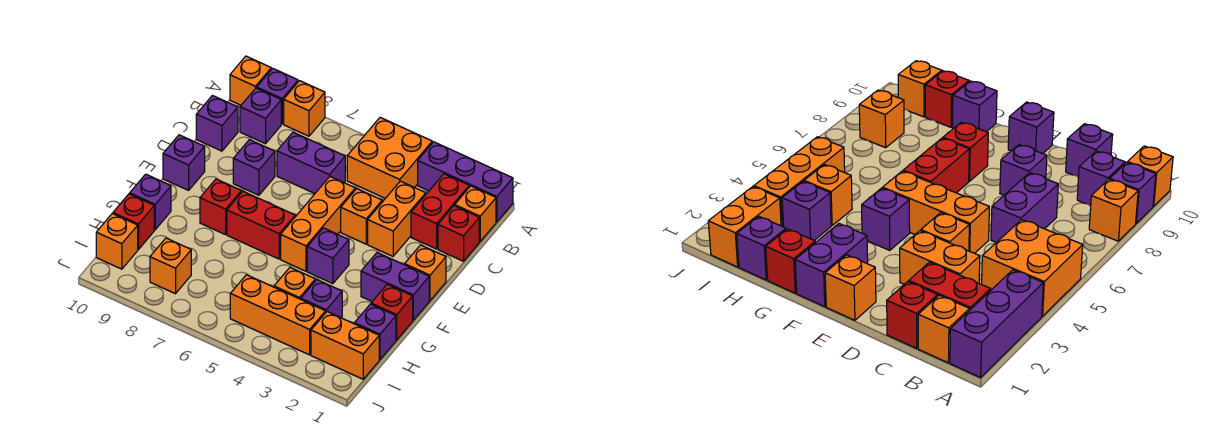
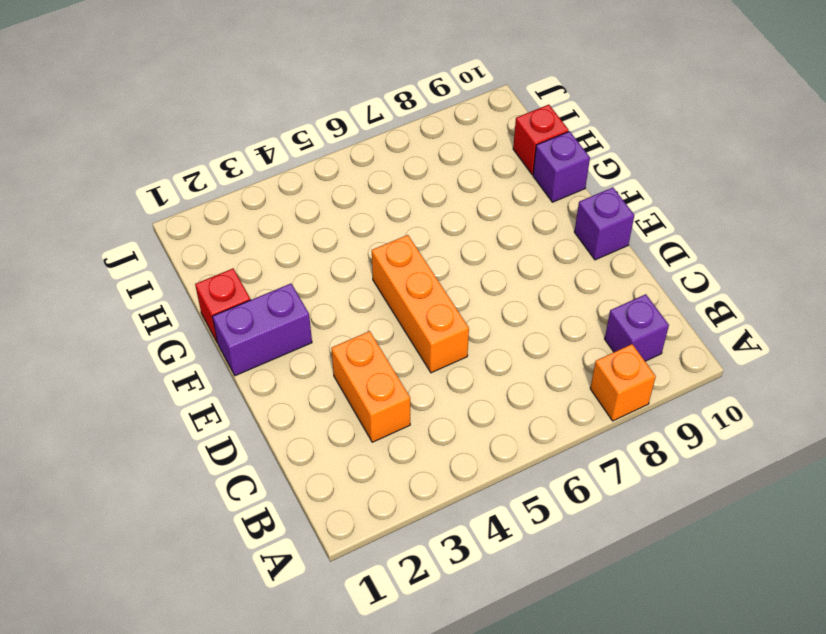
none -> purple brick A1:A3 level 1
none -> orange brick A4:B5 level 1
none -> purple brick A9 level 1
none -> orange brick A10 level 1

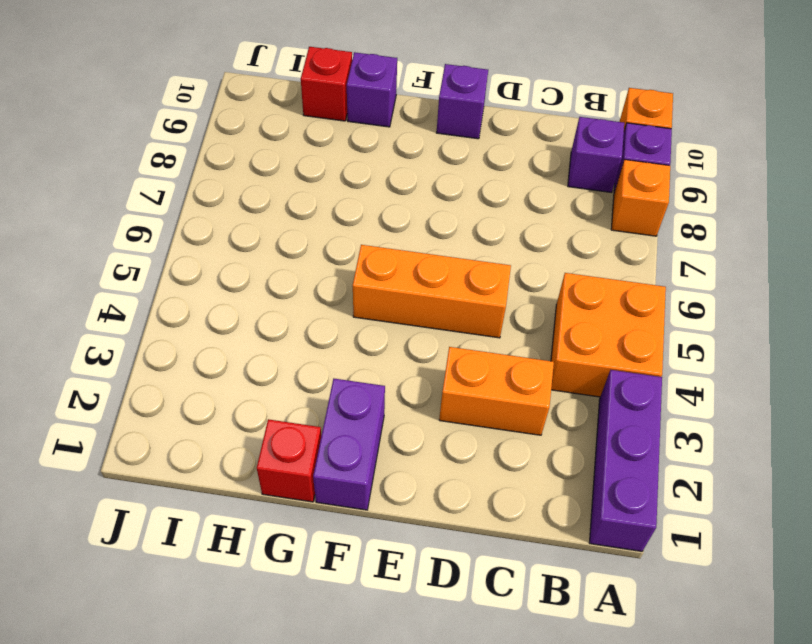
none -> orange brick B1 level 1
none -> red brick B2:C2 level 1
none -> red brick C1 level 1
none -> purple brick C6:C7 level 1

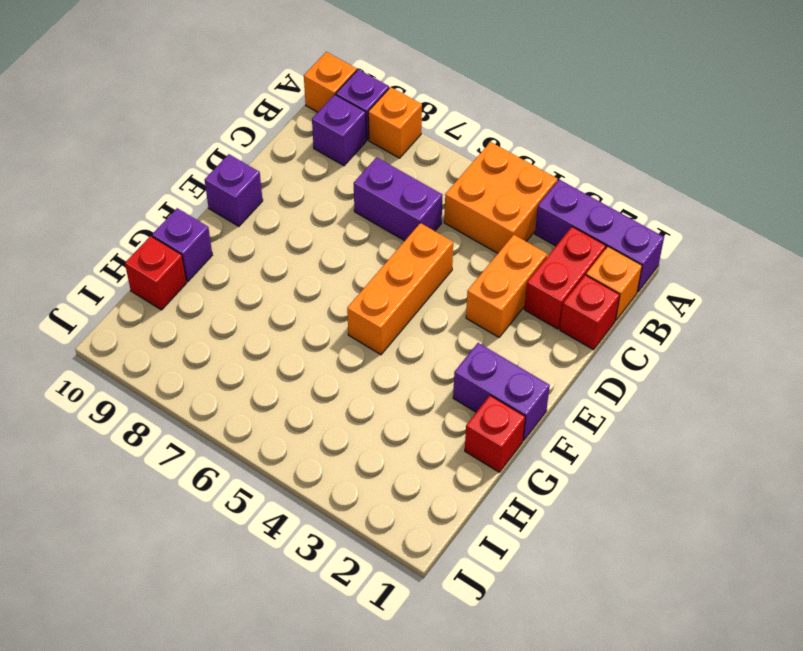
none -> purple brick C10 level 1
none -> orange brick D4 level 1
none -> purple brick D8 level 1
none -> orange brick E1 level 1

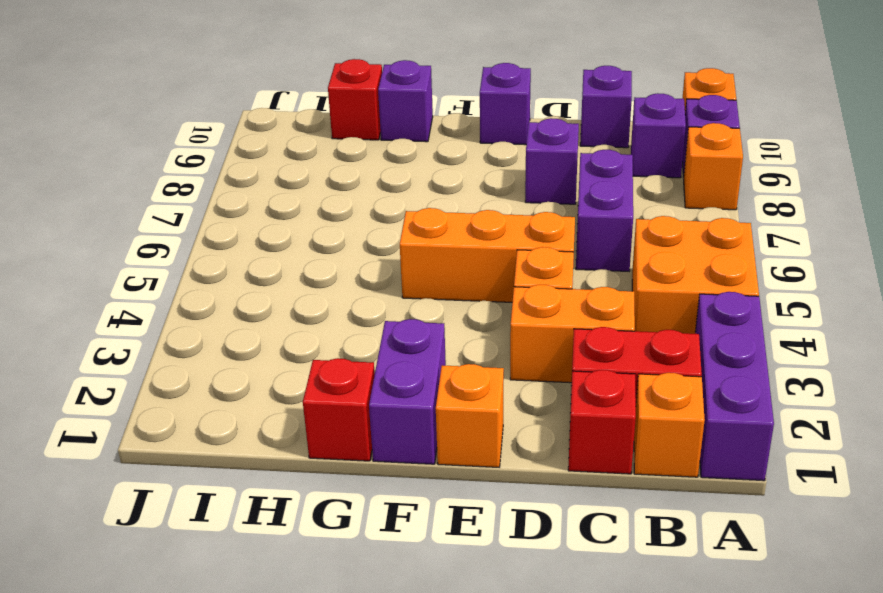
none -> purple brick F4 level 1
none -> red brick F6:F7 level 1
none -> red brick F8 level 1
none -> purple brick H1 level 1

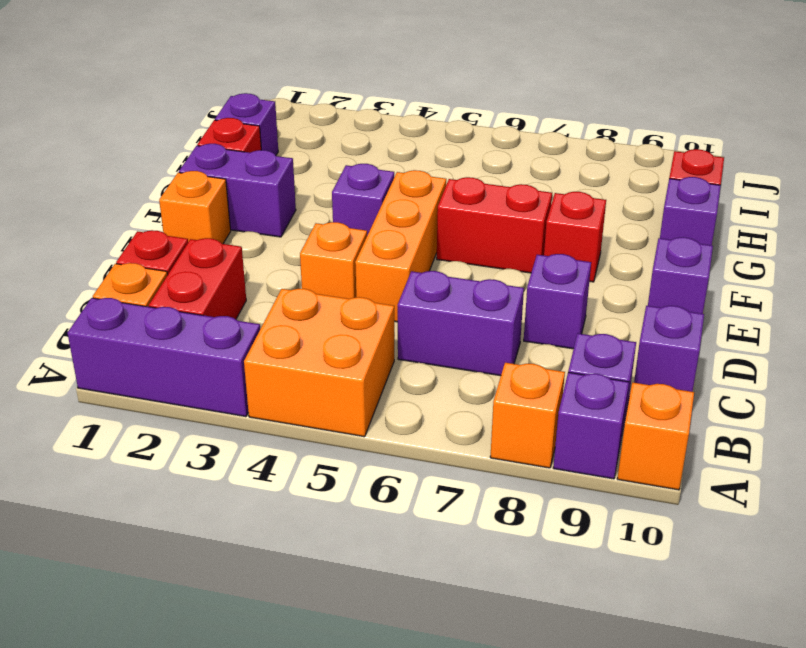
none -> orange brick C3:D3 level 1
none -> purple brick H3 level 1
none -> orange brick H4 level 1
none -> orange brick I1:I2 level 1

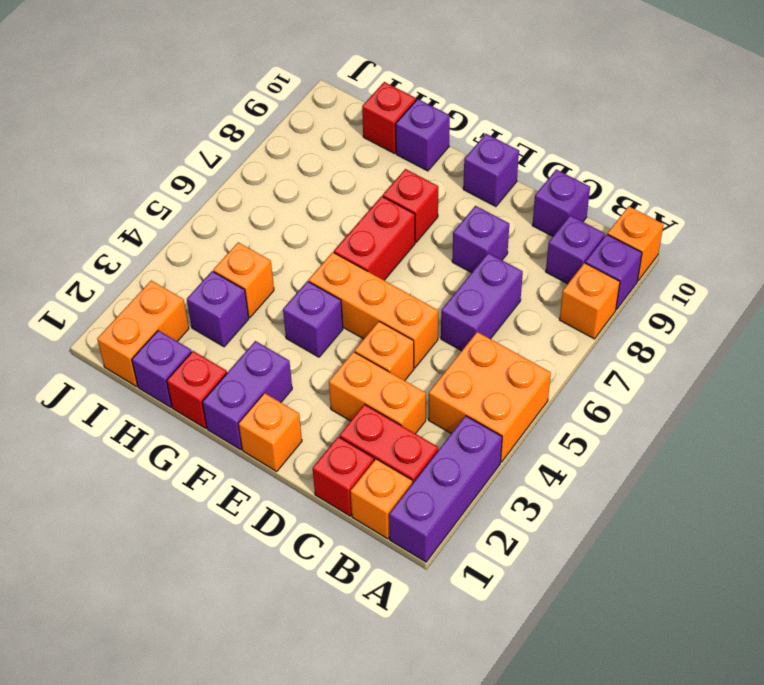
none -> orange brick I3:I5 level 1
none -> orange brick I8 level 1
none -> orange brick I10 level 1

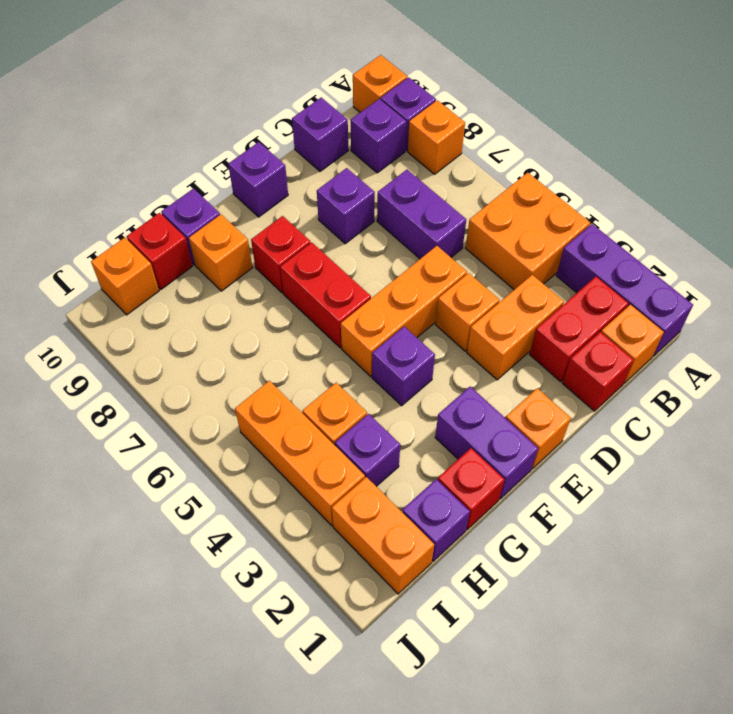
orange brick G9 level 1 -> orange brick I8 level 1

